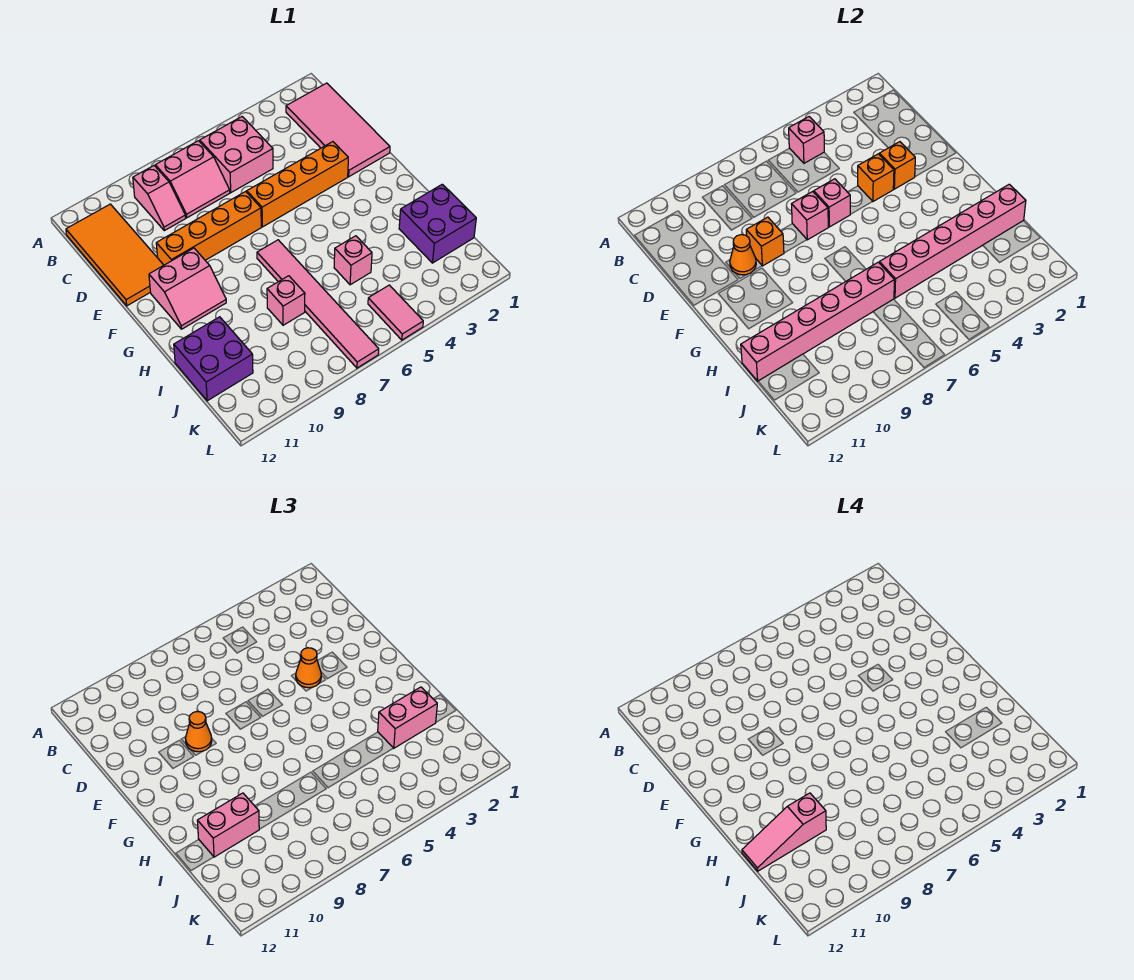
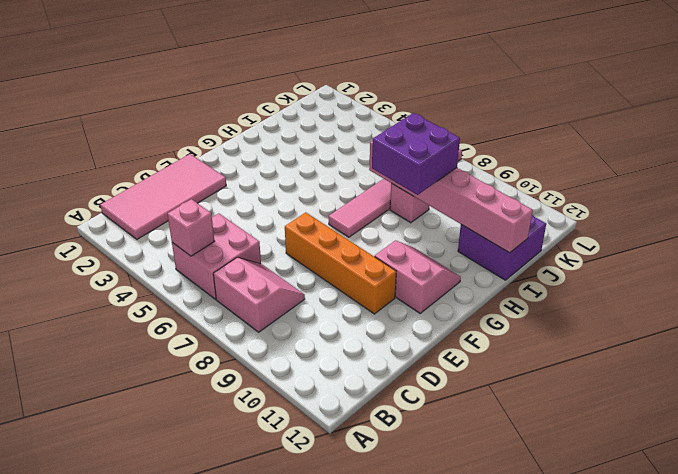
purple brick H8:I9 level 3 -> purple brick I1:J2 level 1
none -> pink slope B9:C9 level 1 top B
none -> orange tile B11:E12 level 1
none -> orange brick E3:E6 level 1

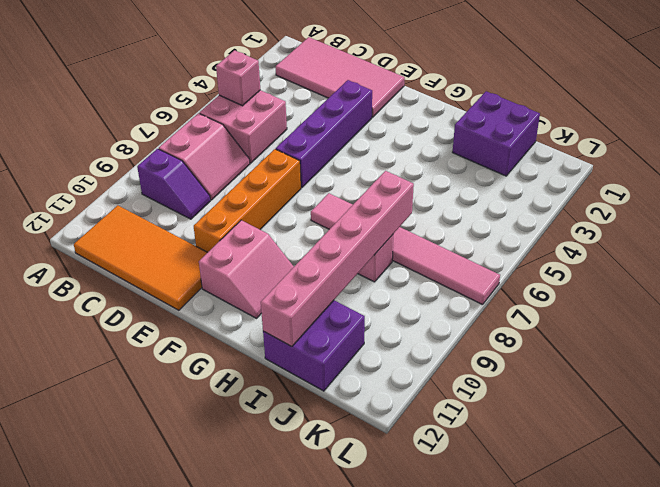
purple slope B9:C9 level 1 top B -> pink slope B9:C9 level 1 top B
purple brick E3:E6 level 1 -> orange brick E3:E6 level 1
none -> pink brick I5 level 1
none -> pink tile K5:L5 level 1
none -> orange brick E3 level 2

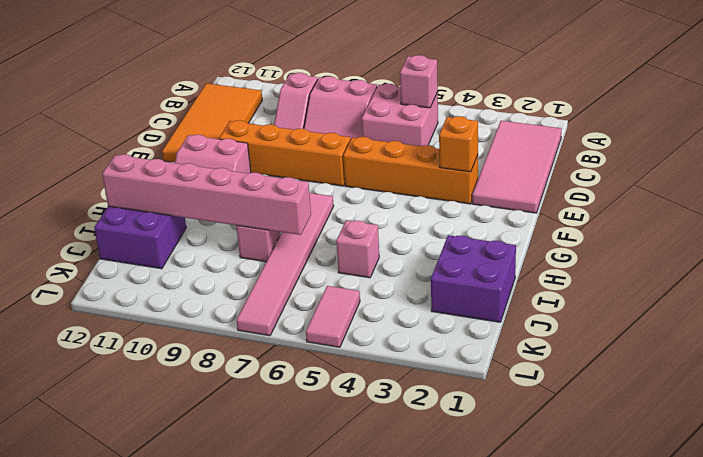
none -> orange brick E4 level 2
none -> pink brick E6 level 2
none -> pink brick E7 level 2

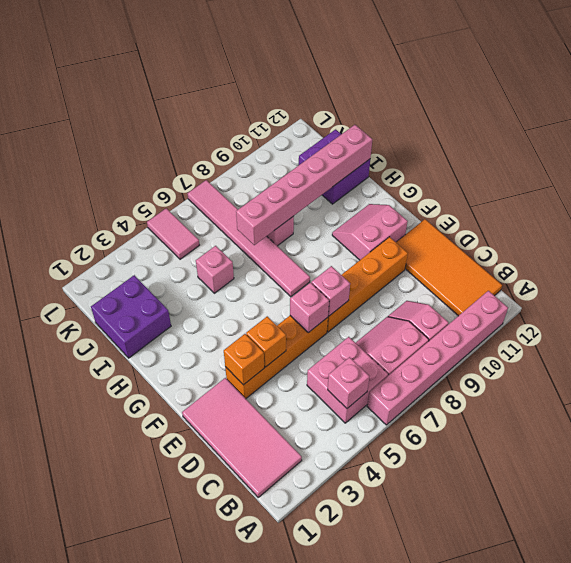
pink brick A6:A11 level 1 -> pink brick I1:I6 level 2
none -> orange brick E9 level 2
none -> orange cone E10 level 2
none -> orange cone E4 level 3

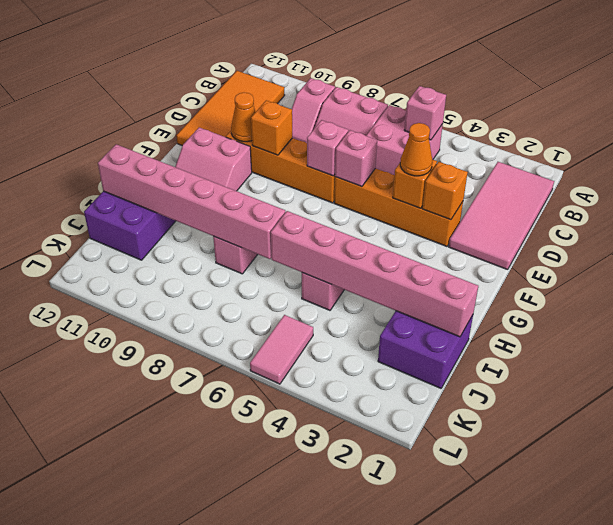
none -> pink tile G7:L7 level 1
none -> orange cone E9 level 3
none -> pink brick I2:I3 level 3

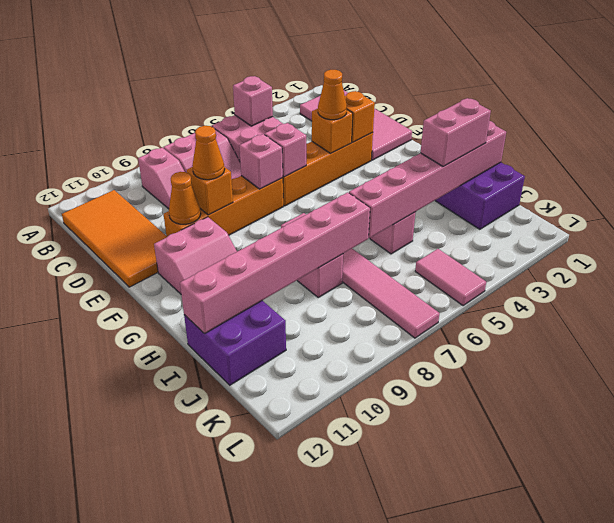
none -> pink brick I10:I11 level 3
none -> pink slope I10:I12 level 4 top 10

